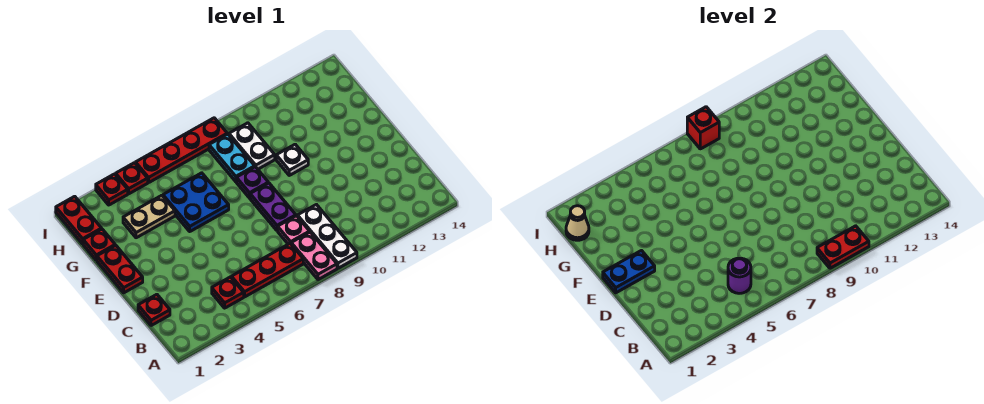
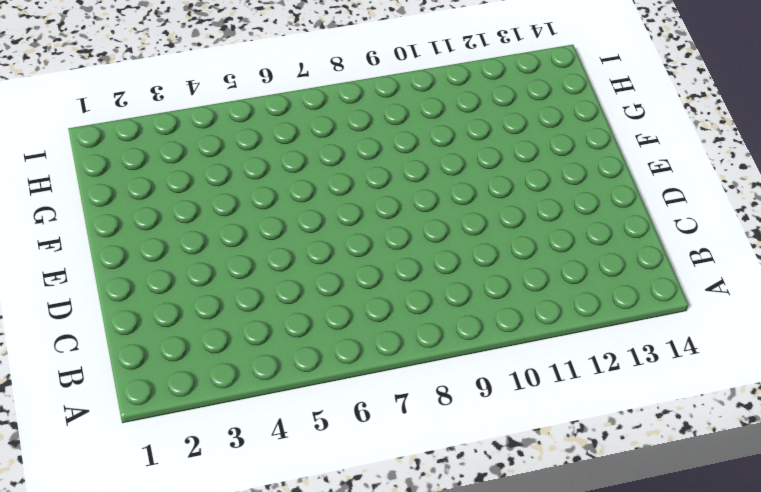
none -> pink plate A8:B8 level 1
none -> white plate A9:C9 level 1
none -> red plate B4 level 1

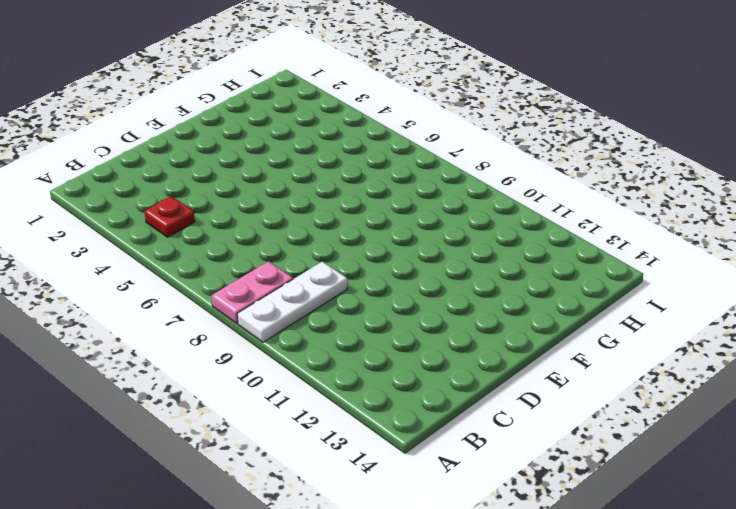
none -> red plate B5:B7 level 1
none -> red plate C1 level 1
none -> pink plate C8 level 1

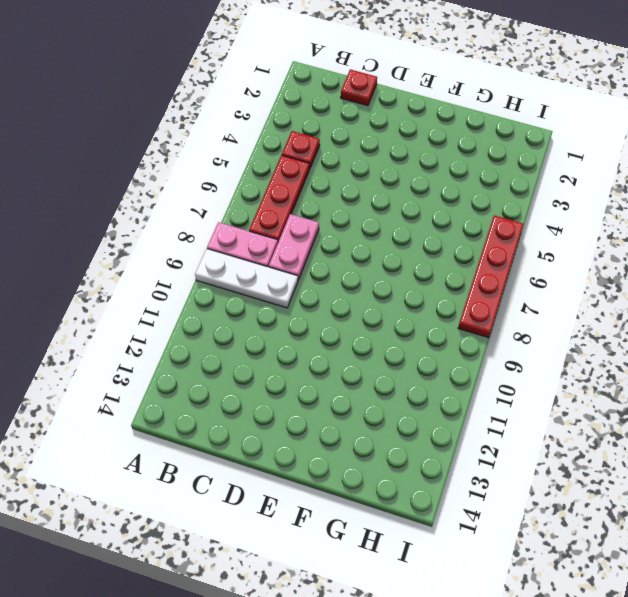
pink plate C7:C8 level 1 -> pink plate C8 level 1
none -> purple plate D8:E8 level 1
none -> red plate E1:F1 level 1
none -> blue plate F5:G6 level 1

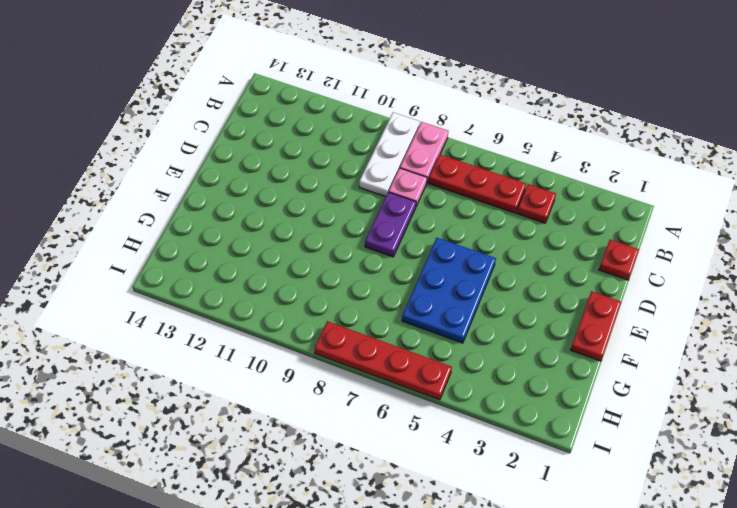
blue plate E5:G6 level 1 -> blue plate F5:G6 level 1
none -> purple plate F8 level 1
none -> white plate F10 level 1
none -> red plate G1 level 1

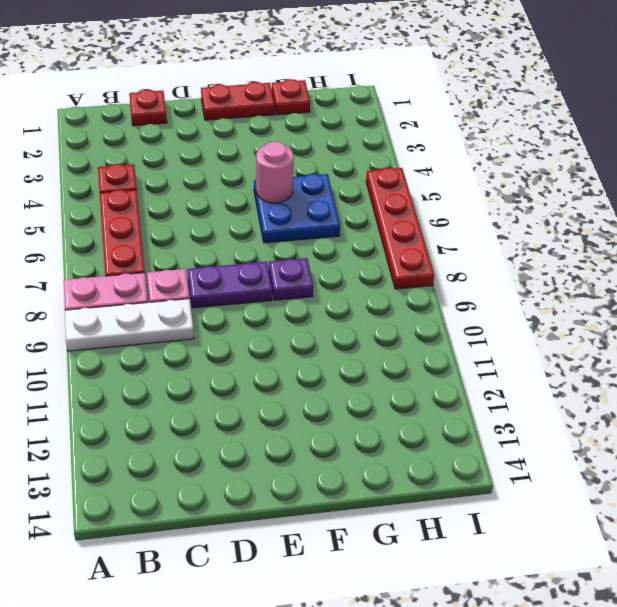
pink round brick F5 level 2 -> none
none -> white plate F10 level 1
none -> tan plate G3:G4 level 1
none -> cyan plate G8:H8 level 1

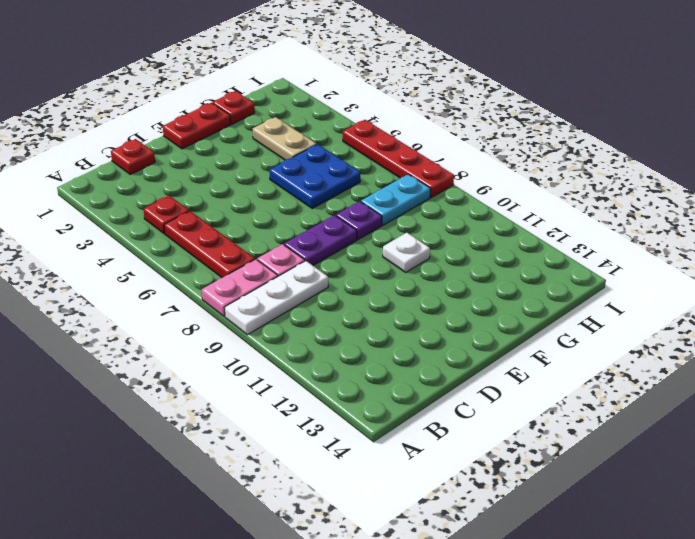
none -> white plate G9:H9 level 1
none -> red plate H1:I1 level 1
none -> red plate I3 level 1

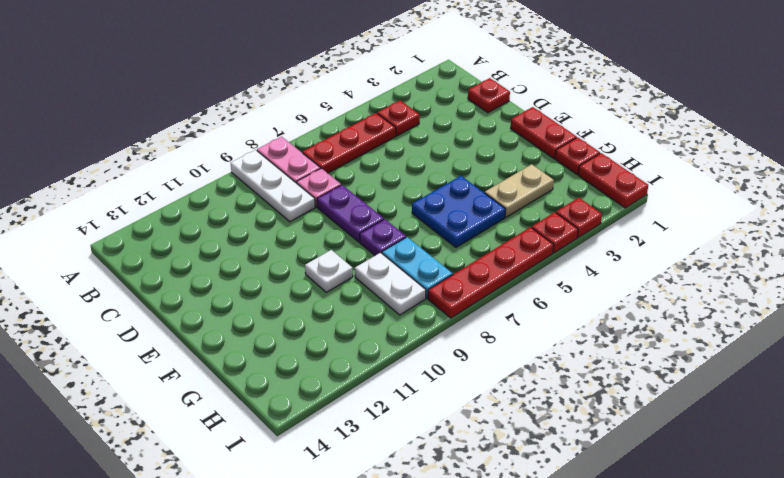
none -> red plate A9:A10 level 2
none -> purple round brick B5 level 2
none -> blue plate E1:E2 level 2

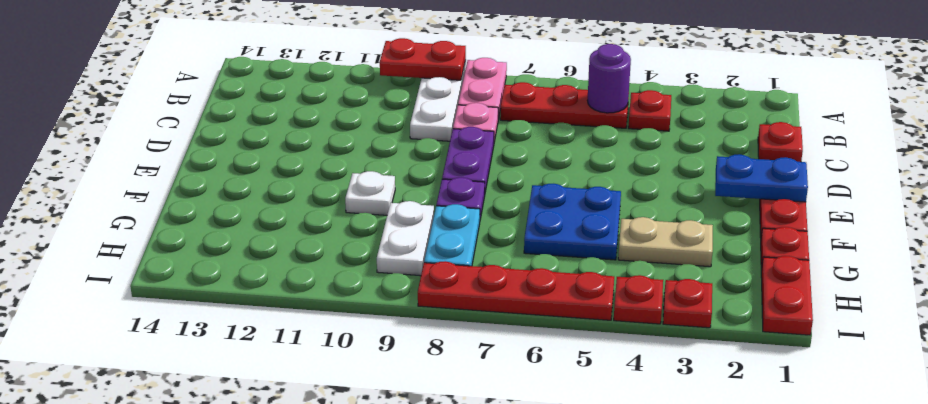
none -> tan cone H1 level 2
none -> red brick I8 level 2

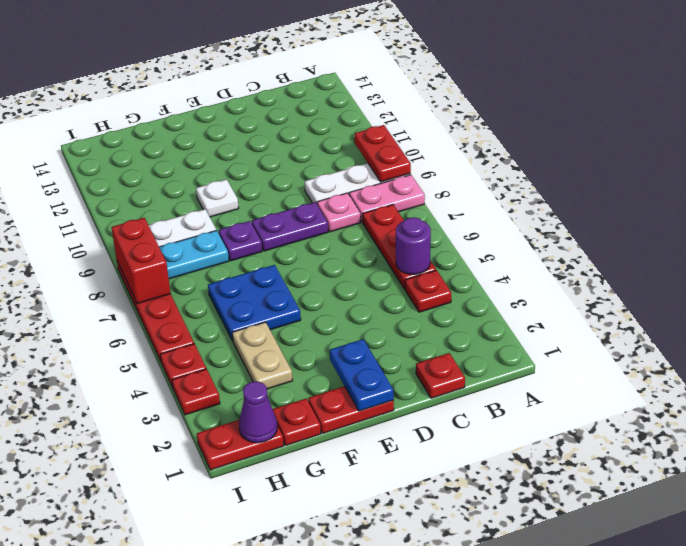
purple cone H1 level 2 -> tan cone H1 level 2
red brick I7:I8 level 2 -> red brick I8 level 2

